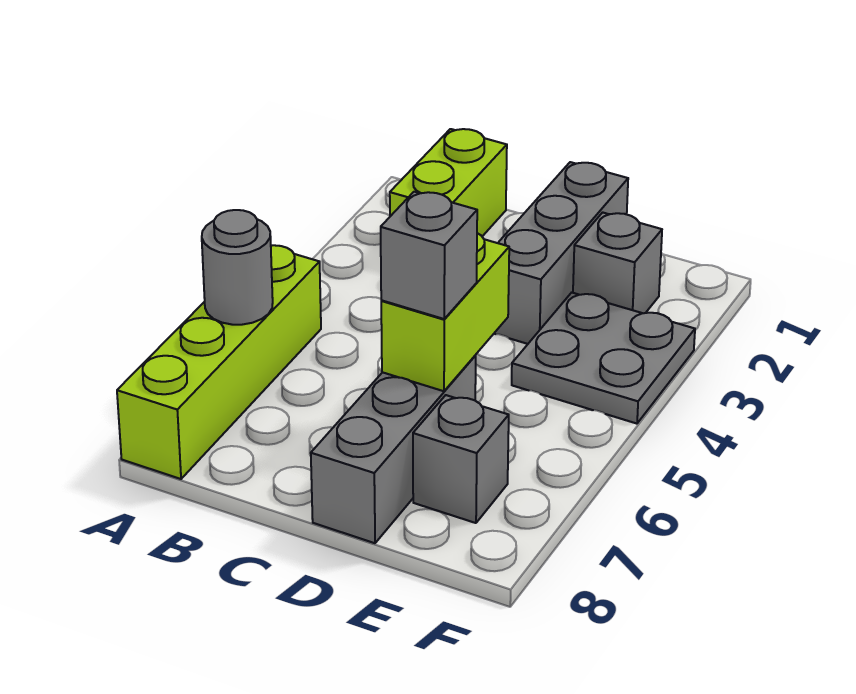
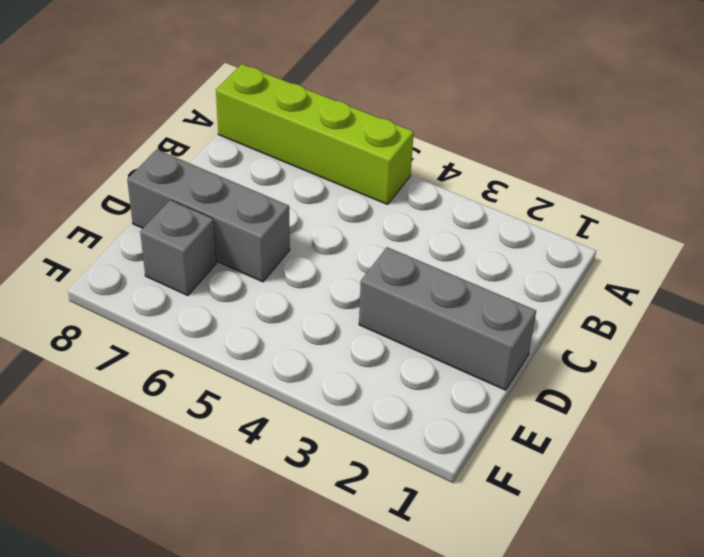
none -> lime brick B1:B2 level 1
none -> grey brick E2 level 1

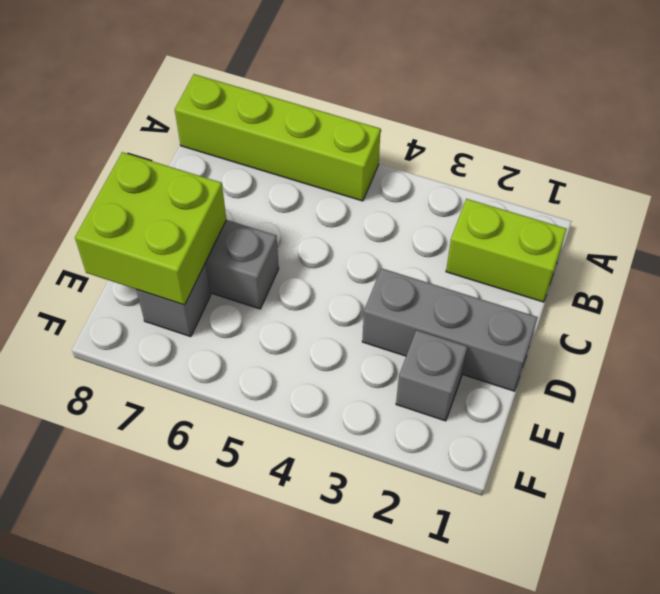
lime brick D7:E8 level 2 -> none
none -> grey plate E3:F4 level 1
none -> grey round brick A6 level 2

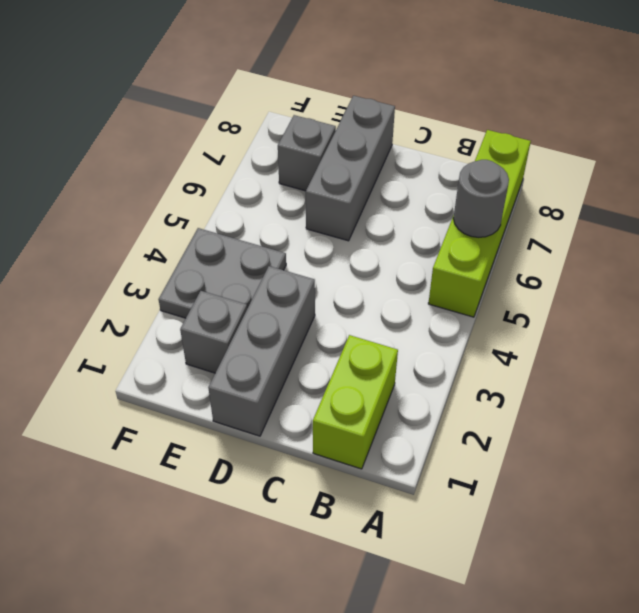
none -> lime brick D5:D6 level 2
none -> grey brick D6 level 3

